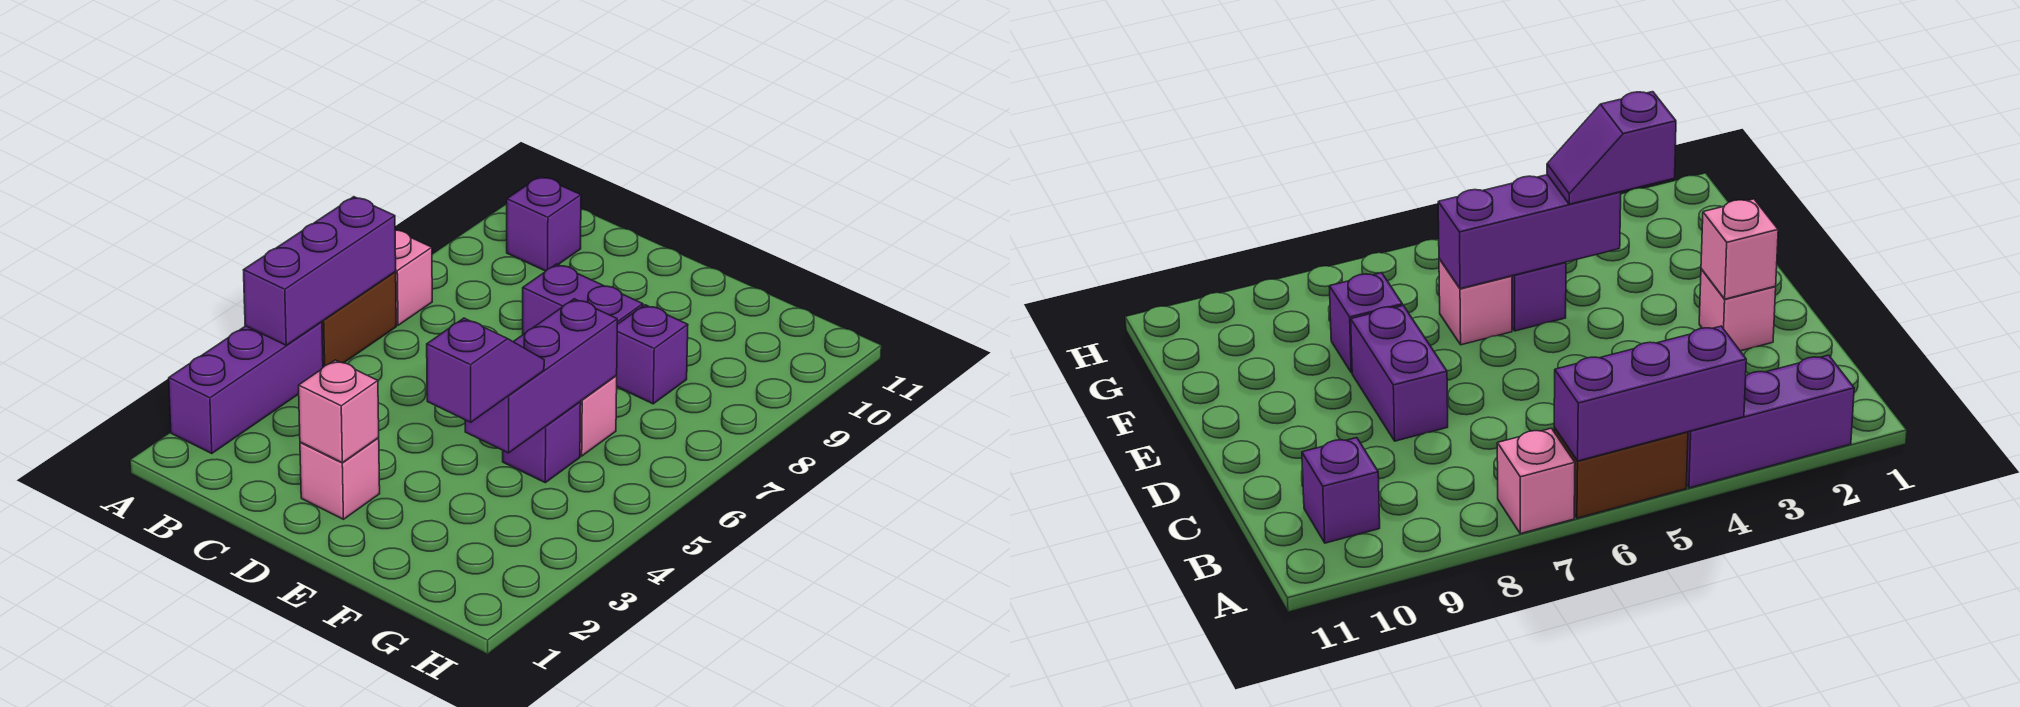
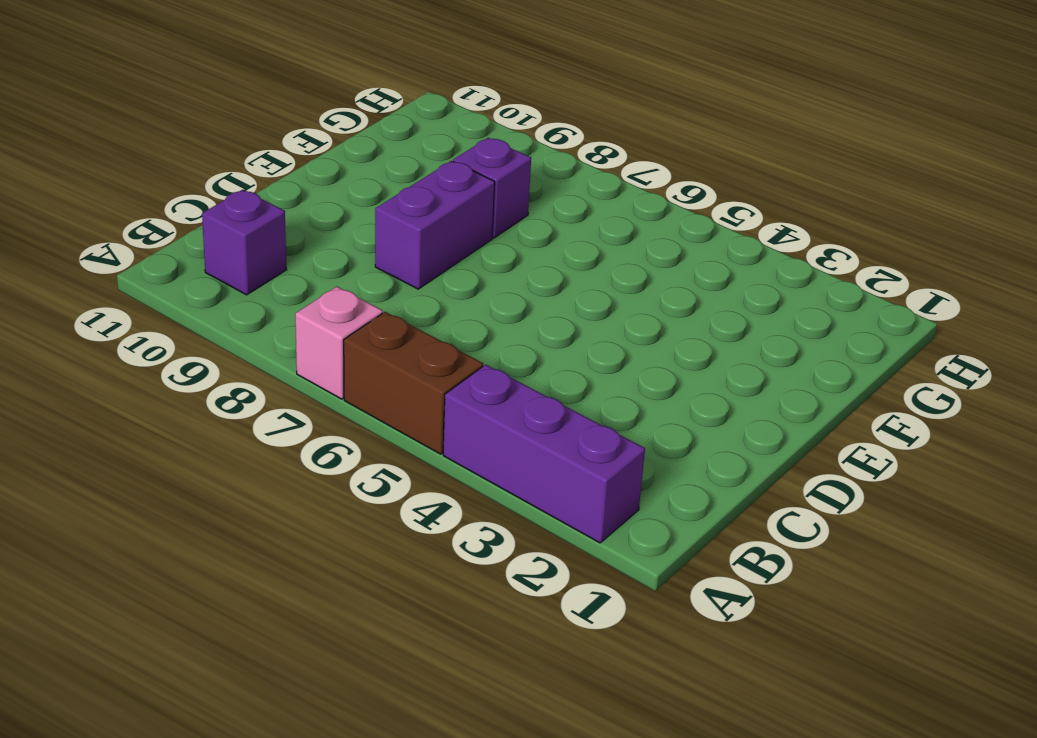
none -> pink brick D2 level 1
none -> purple brick F5 level 1
none -> pink brick F6 level 1

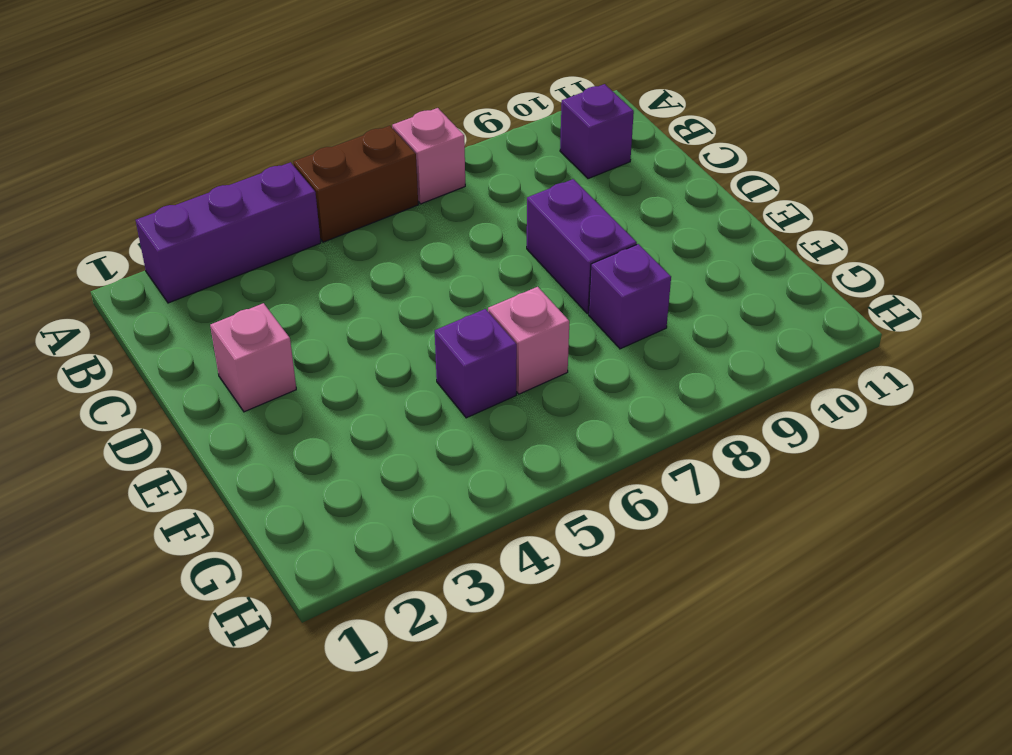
none -> purple brick A4:A6 level 2
none -> pink brick D2 level 2
none -> purple brick F4:F6 level 2

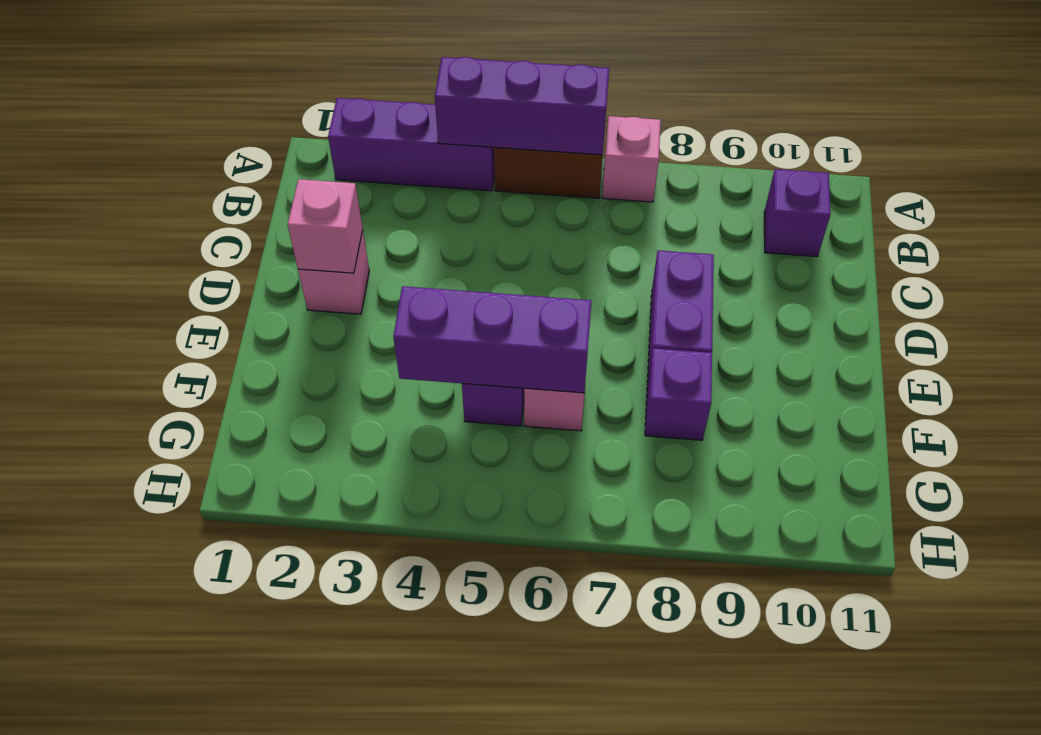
none -> purple slope F3:F4 level 3 top 3

